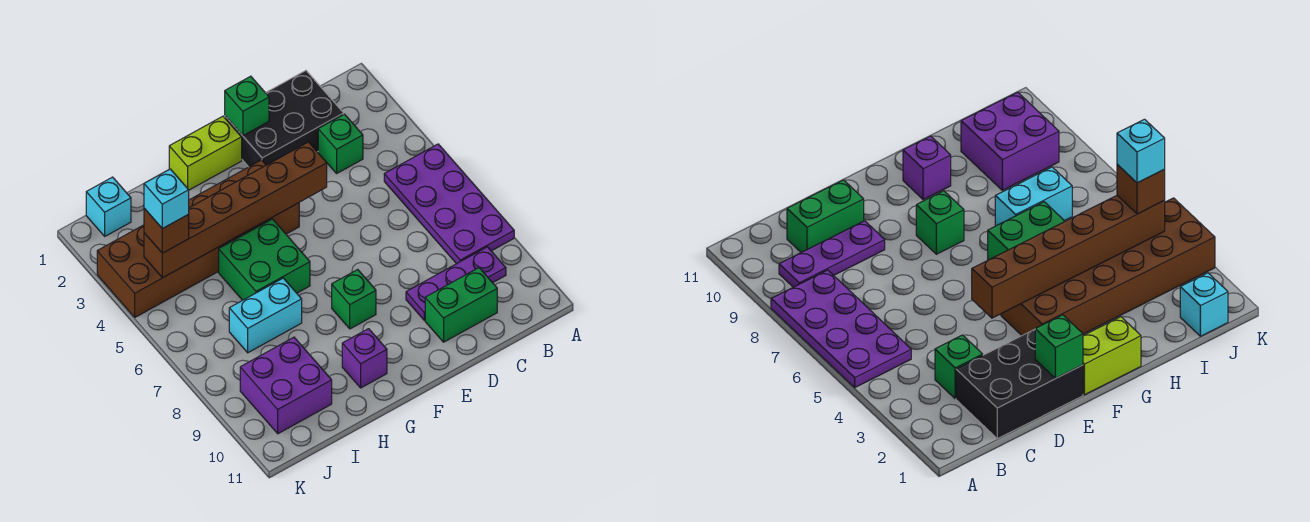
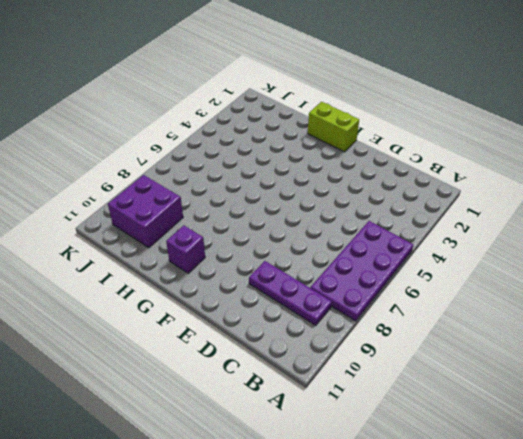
none -> black brick C1:E2 level 1
none -> green brick C3 level 1
none -> green brick C10:D10 level 1

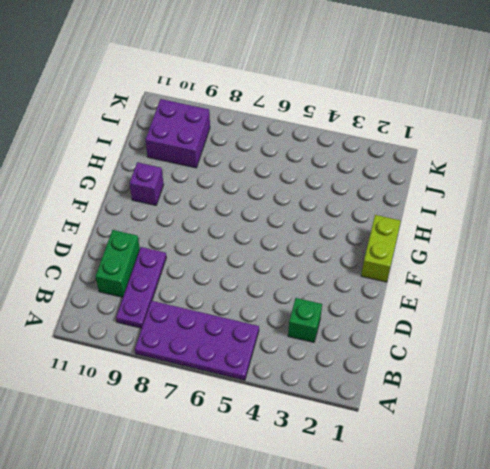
none -> black brick C1:E2 level 1
none -> brown brick F3:K4 level 1
none -> green brick F8 level 1

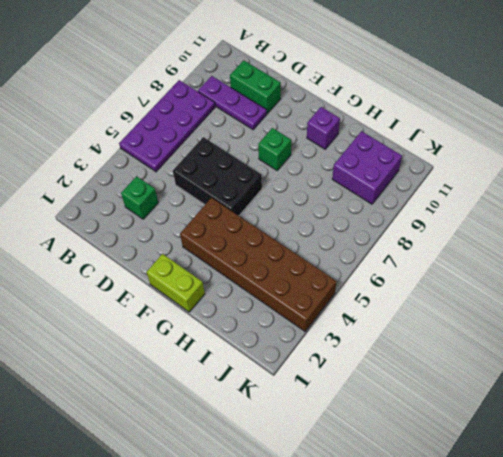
black brick D5:F6 level 1 -> black brick C1:E2 level 1
none -> green brick G5:H6 level 1
none -> cyan brick H7:I7 level 1
none -> cyan brick J1 level 1

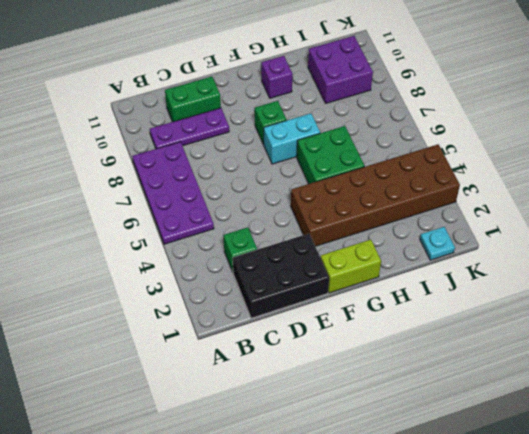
cyan brick F7:G7 level 1 -> cyan brick H7:I7 level 1
cyan plate J1 level 1 -> cyan brick J1 level 1
none -> green brick E1 level 2
none -> brown brick E4:J4 level 2
none -> brown brick J4 level 3

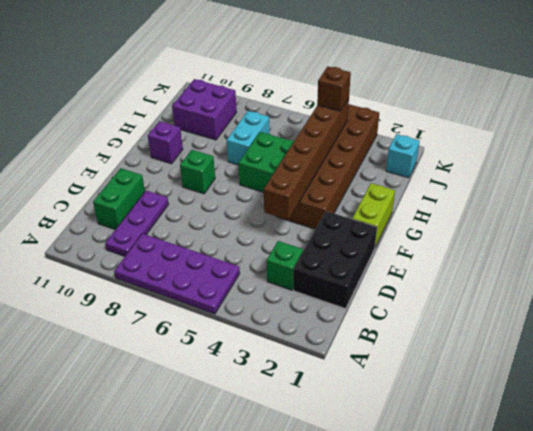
none -> green brick E1 level 2
none -> cyan brick J4 level 4

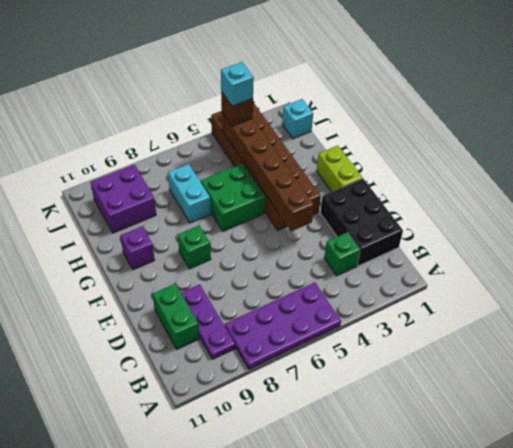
none -> green brick E1 level 2

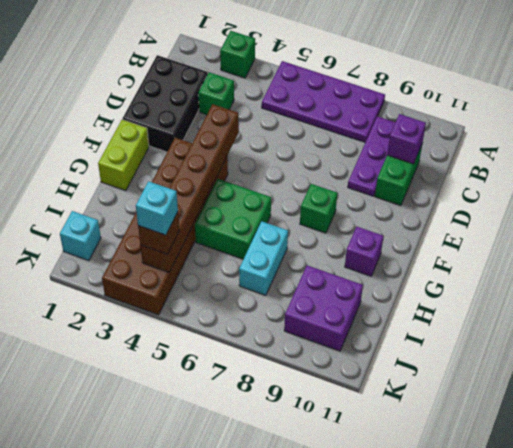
green brick A3 level 1 -> green brick E1 level 2
purple brick C10 level 2 -> none

